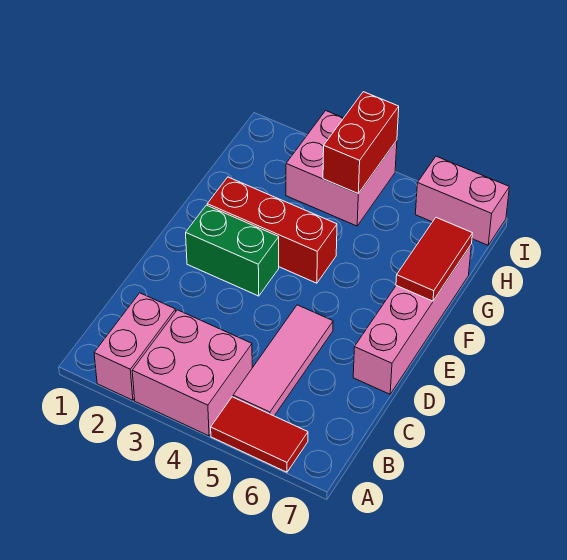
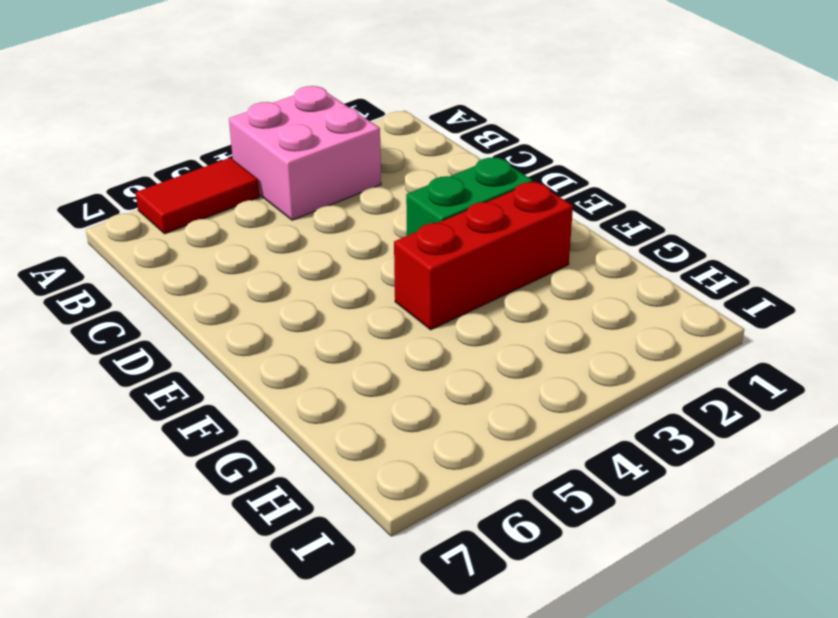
none -> pink brick A2:B2 level 1
none -> pink tile B5:D5 level 1

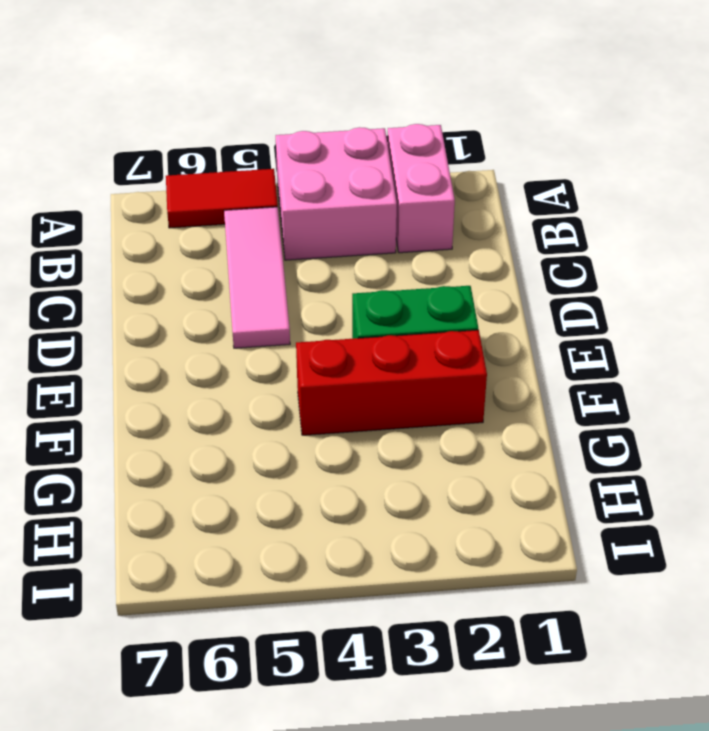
none -> pink brick D7:G7 level 1
none -> pink brick H3:I4 level 1

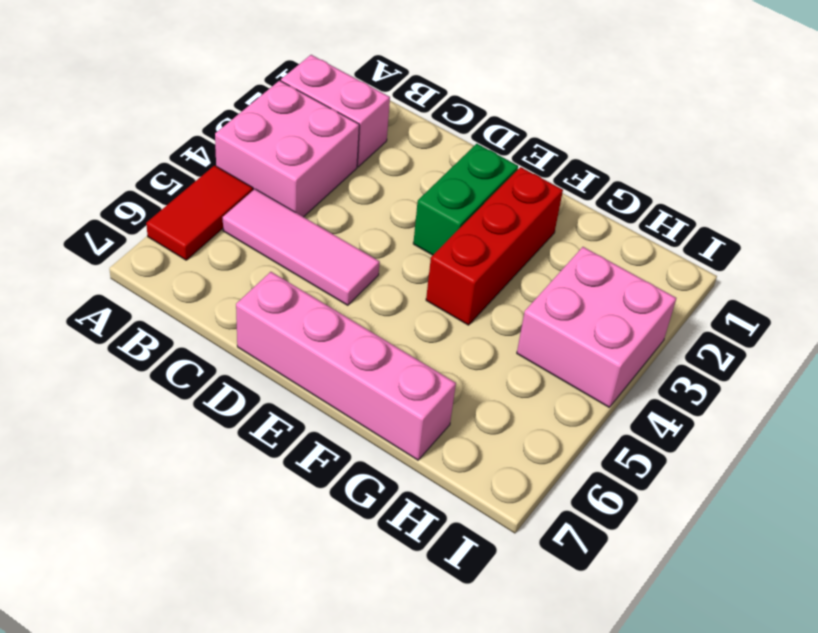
none -> pink brick I6:I7 level 1
none -> red tile F7:G7 level 2

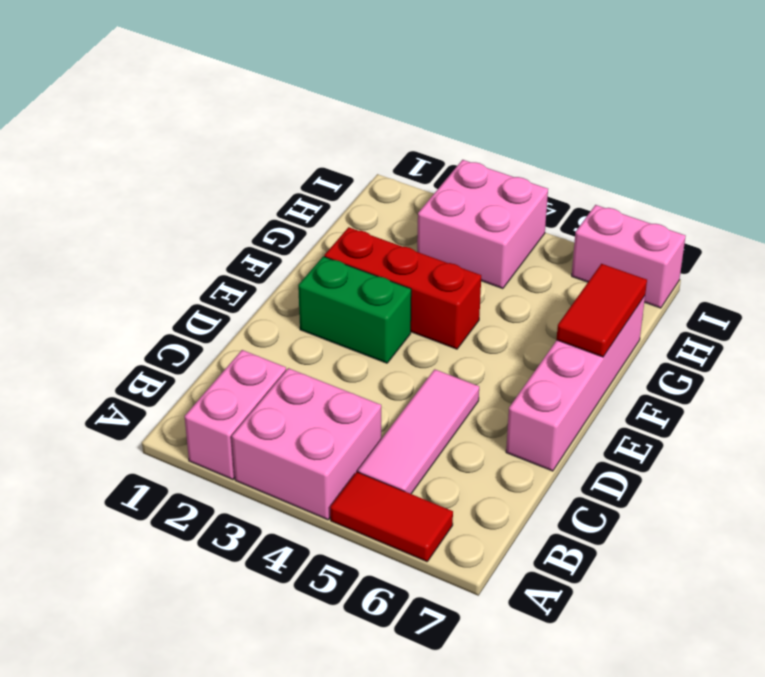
none -> red brick H4:I4 level 2

